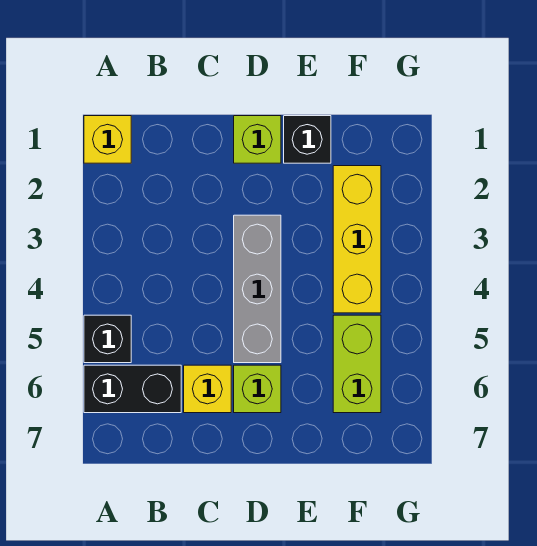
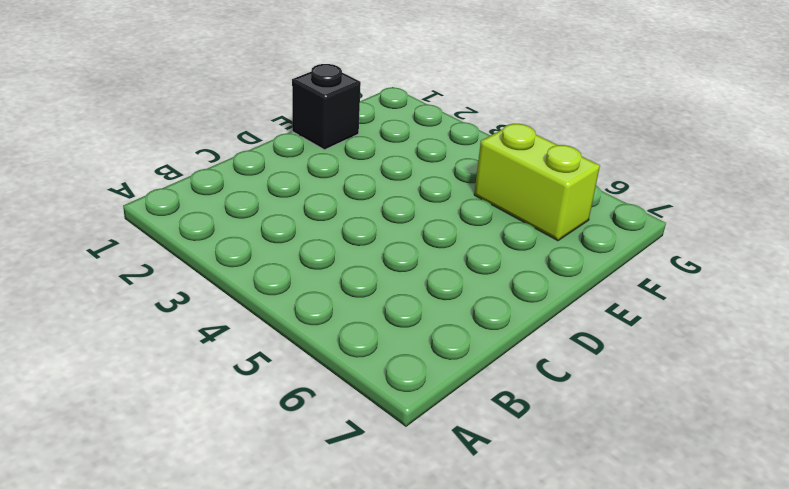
none -> yellow brick A1 level 1
none -> black brick A5 level 1

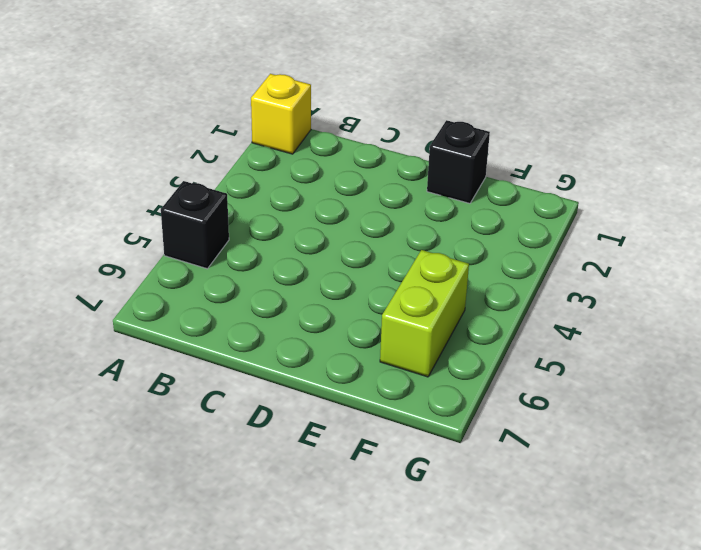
none -> black brick A6:B6 level 1
none -> yellow brick C6 level 1

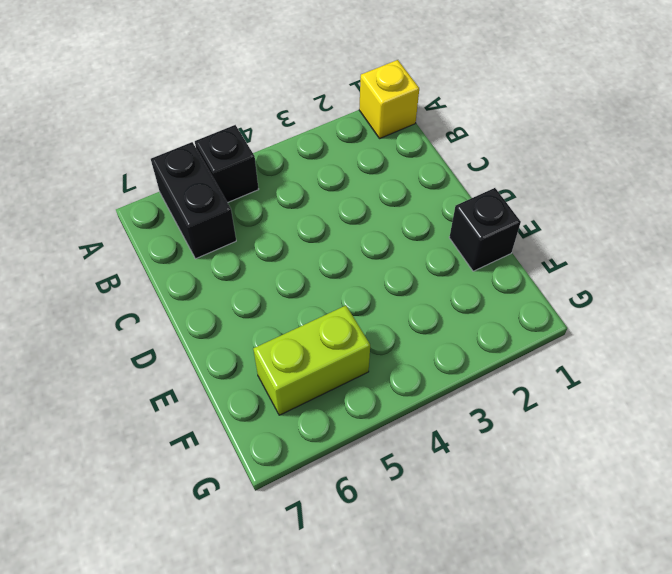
none -> yellow brick C6 level 1
none -> lime brick D1 level 1

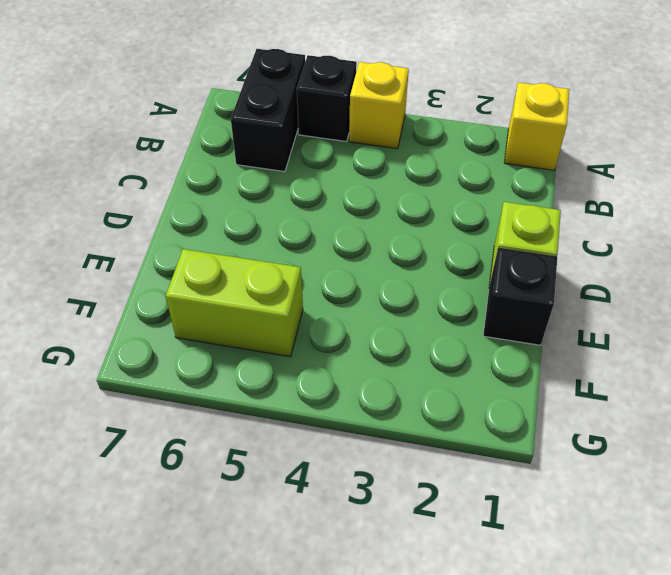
yellow brick A4 level 1 -> yellow brick C6 level 1
none -> grey brick D3:D5 level 1
none -> lime brick D6 level 1

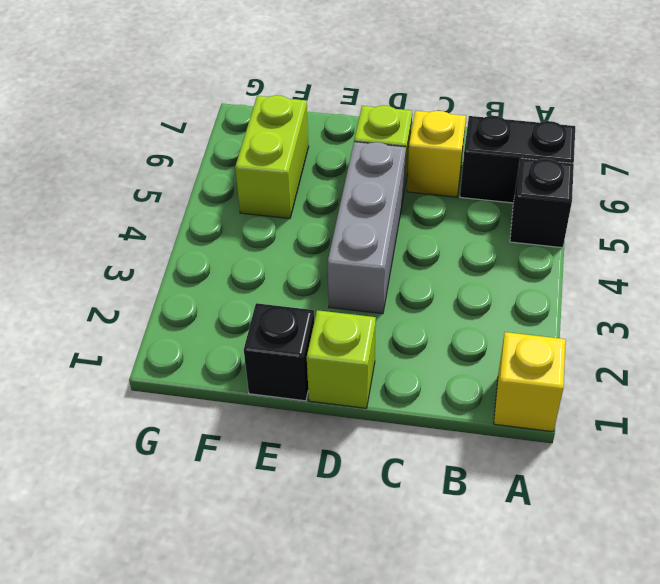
none -> yellow brick F2:F4 level 1

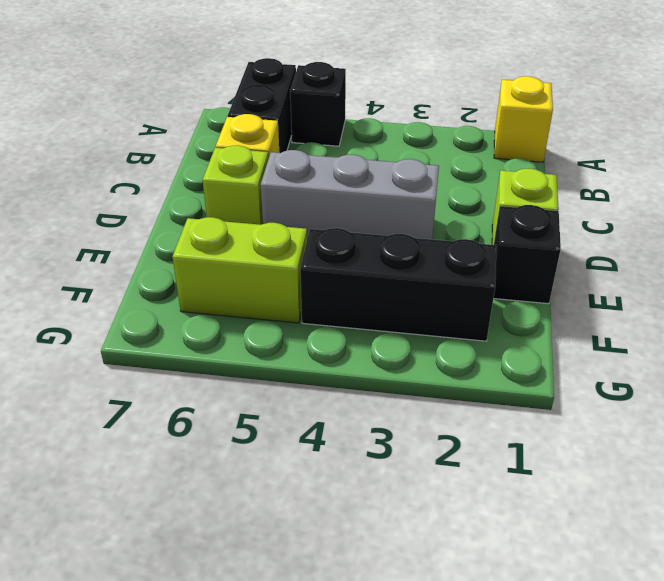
black brick F2:F4 level 1 -> yellow brick F2:F4 level 1

